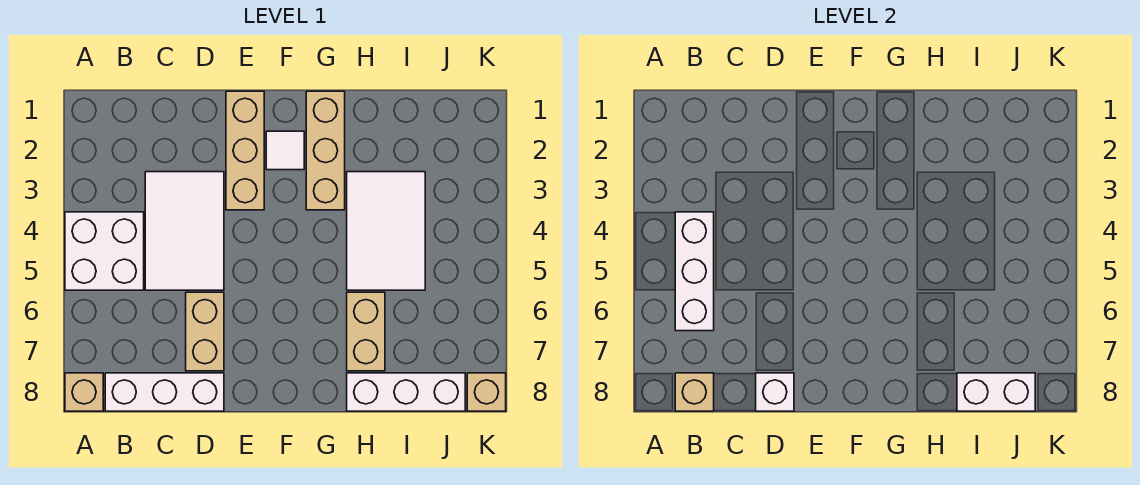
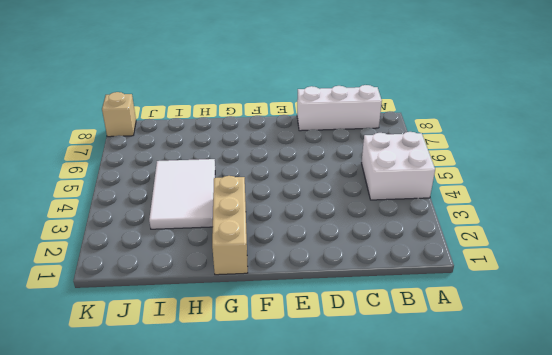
none -> tan brick A8 level 1
none -> white tile C3:D5 level 1
none -> tan brick D6:D7 level 1

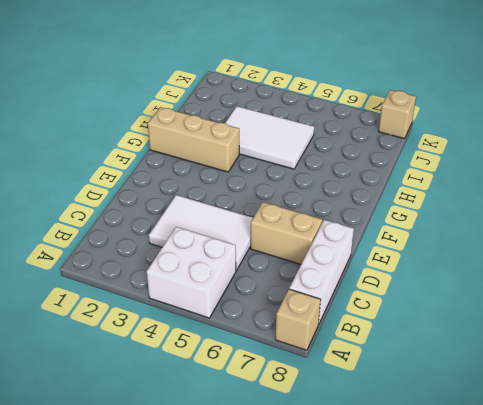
none -> tan brick E1:E3 level 1
none -> white tile F2 level 1
none -> tan brick H6:H7 level 1

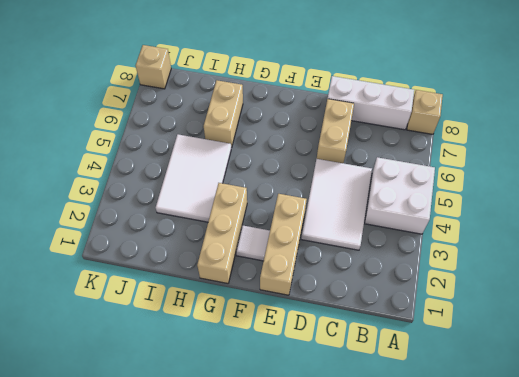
none -> white brick H8:J8 level 1
none -> white brick B4:B6 level 2
none -> tan brick B8 level 2

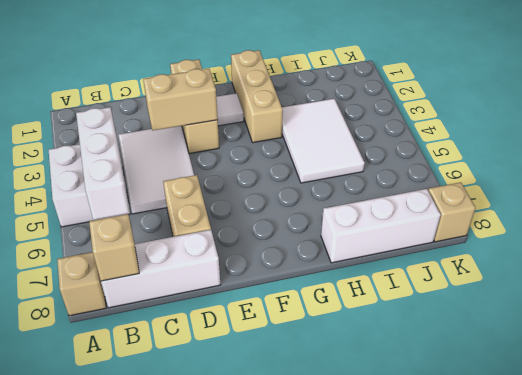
tan brick D3:E3 level 2 -> tan brick H6:H7 level 1
none -> white brick D8 level 2
none -> white brick I8:J8 level 2

